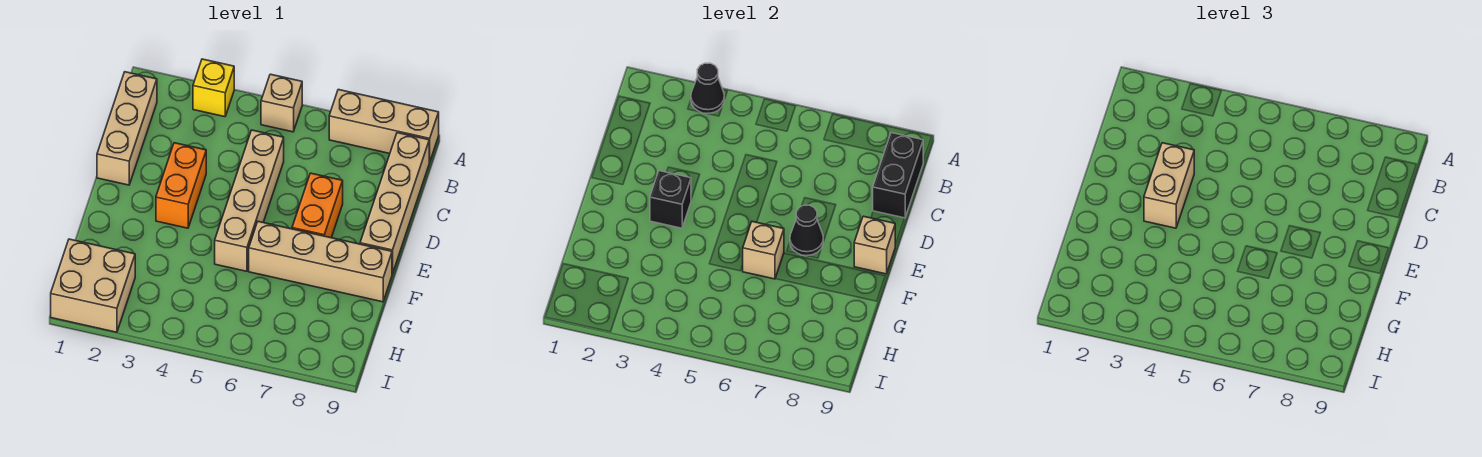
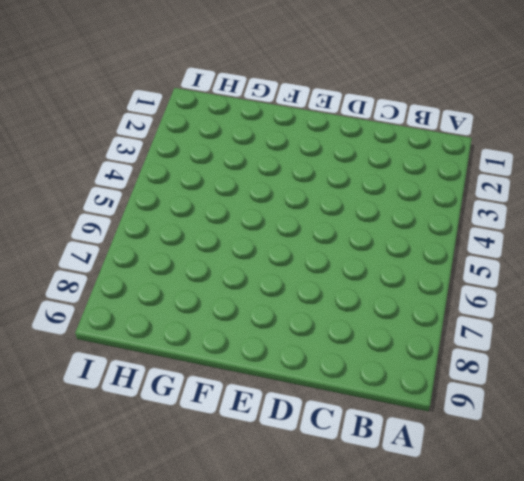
none -> yellow brick A3 level 1
none -> tan brick A5 level 1
none -> tan brick A7:A9 level 1

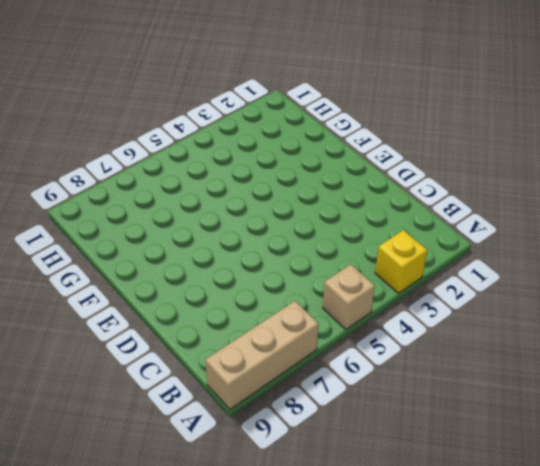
none -> tan brick B1:D1 level 1
none -> tan brick B9:E9 level 1
none -> tan brick C5:F5 level 1

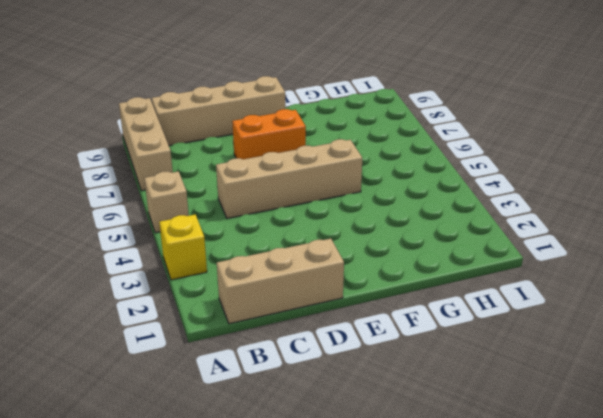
none -> orange brick D3:E3 level 1
none -> tan brick F6:F9 level 1
none -> tan brick H1:I2 level 1

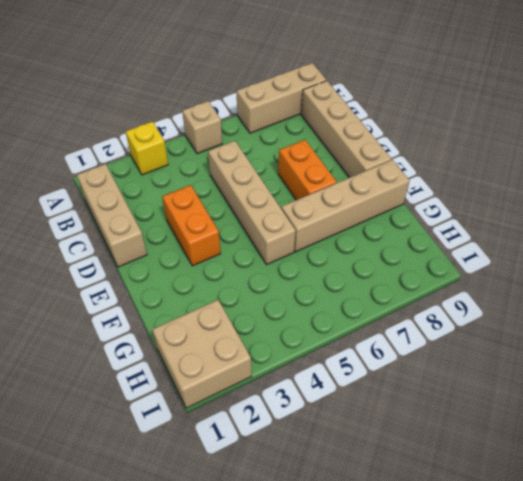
none -> black cone A3 level 2
none -> black brick B9:C9 level 2
none -> black brick E3 level 2

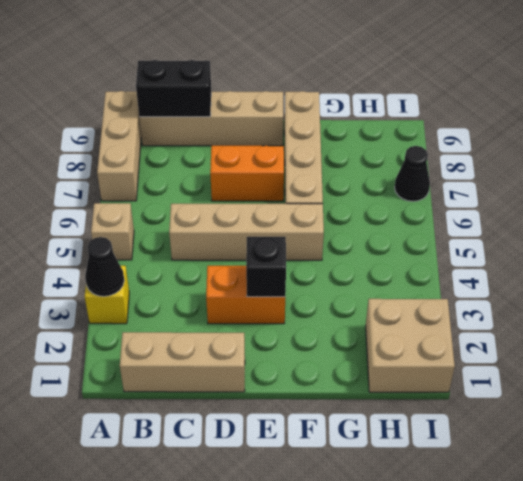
black cone I7 level 1 -> black cone E7 level 2
none -> tan brick E9 level 2
none -> tan brick F6 level 2
none -> tan brick D3:E3 level 3

